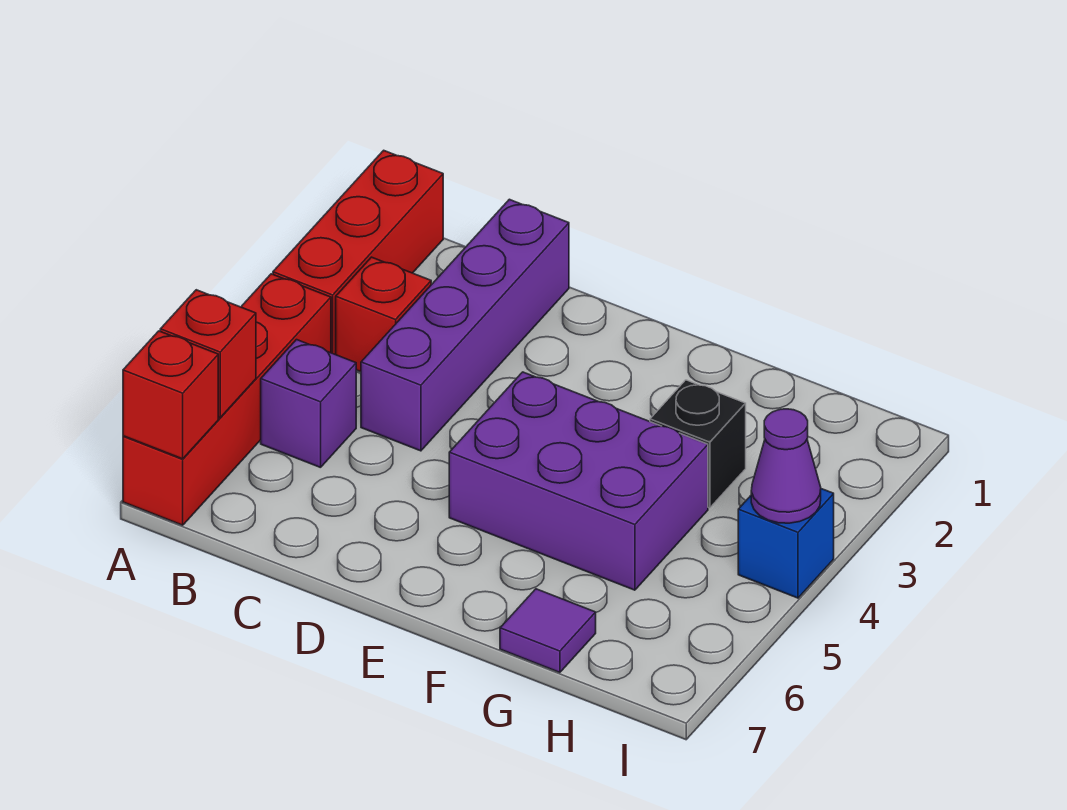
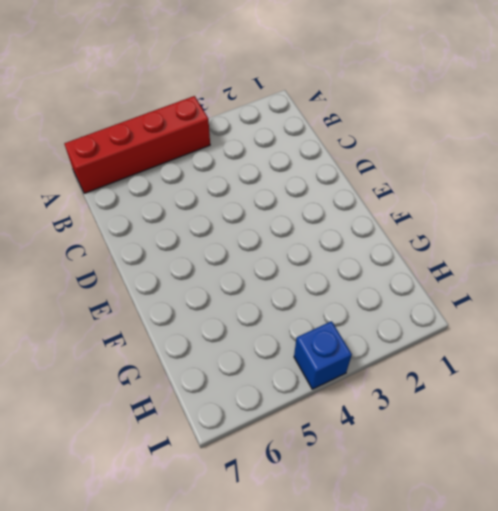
none -> red brick A1:A3 level 1
none -> red brick B3 level 1
none -> purple brick B5 level 1

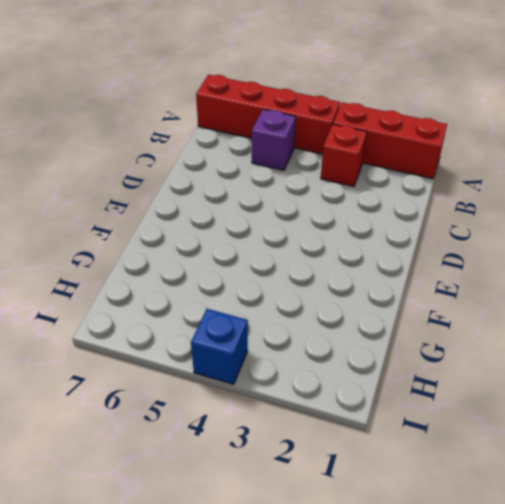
none -> purple brick C1:C4 level 1
none -> purple brick E4:G5 level 1
none -> black brick G3 level 1

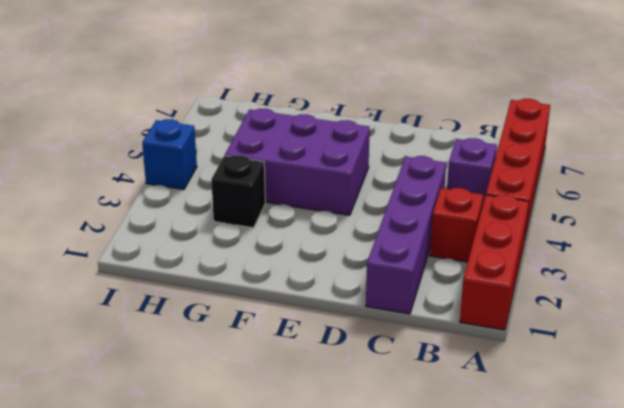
none -> purple tile G7 level 1
none -> red brick A6 level 2
none -> red brick A7 level 2

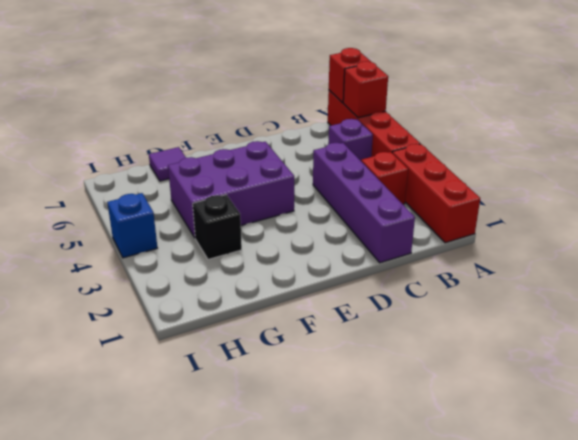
none -> purple cone I4 level 2

